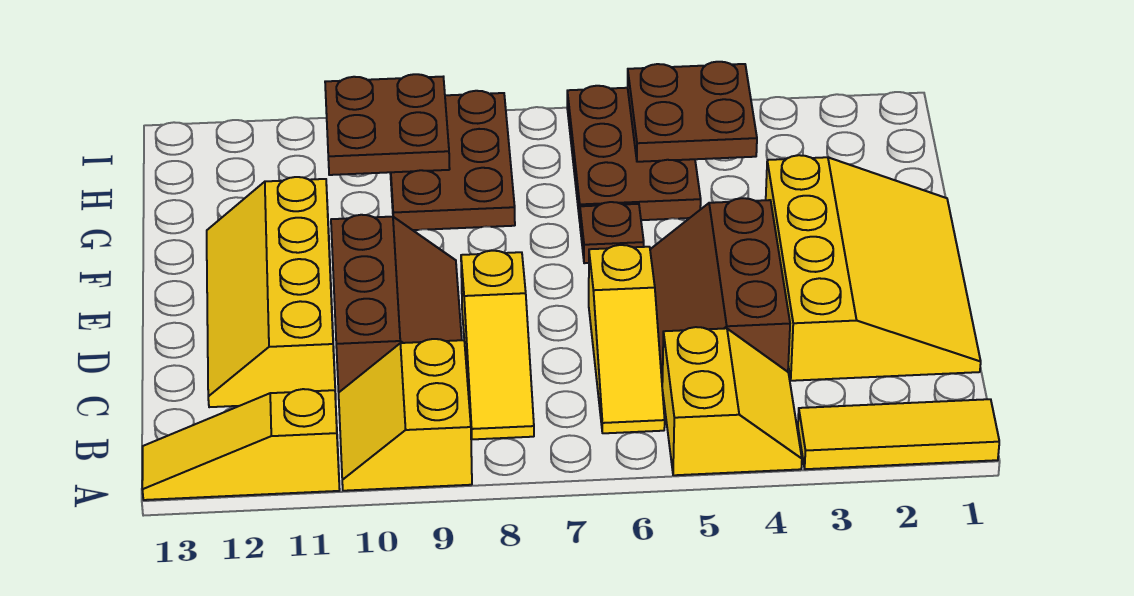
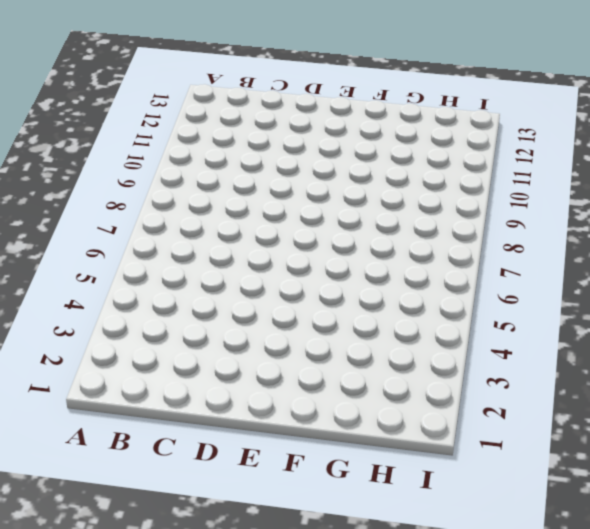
none -> yellow tile A1:A3 level 1
none -> yellow slope A4:B5 level 1 top 5
none -> yellow slope A9:B10 level 1 top 9

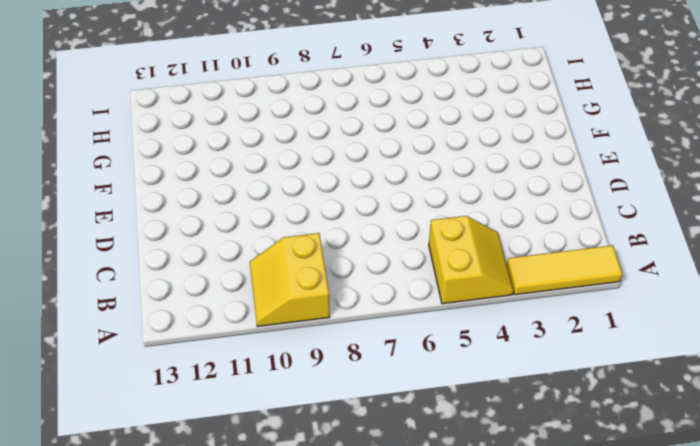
none -> yellow slope A11:A13 level 1 top 11
none -> yellow slope B6:D6 level 1 top D
none -> yellow slope B8:D8 level 1 top D

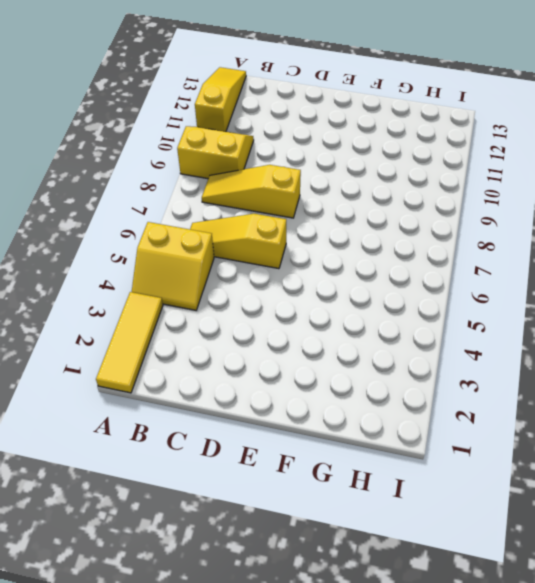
none -> yellow slope C1:F3 level 1 top 3
none -> brown slope C4:E5 level 1 top 4
none -> brown slope C9:E10 level 1 top 10

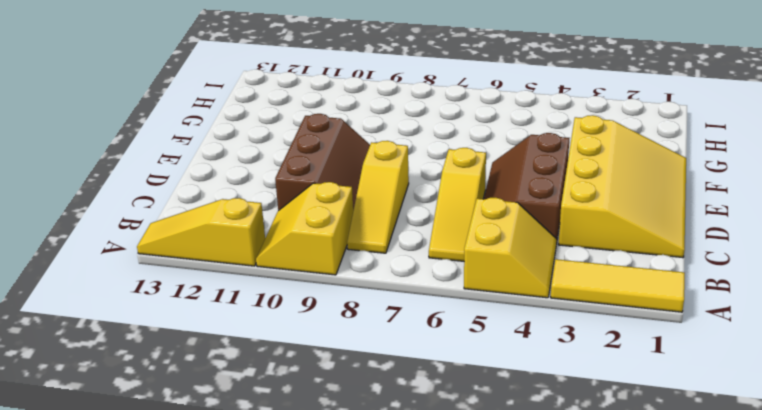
none -> yellow slope C11:F12 level 1 top 11
none -> brown plate F6 level 1
none -> brown plate G5:I6 level 1

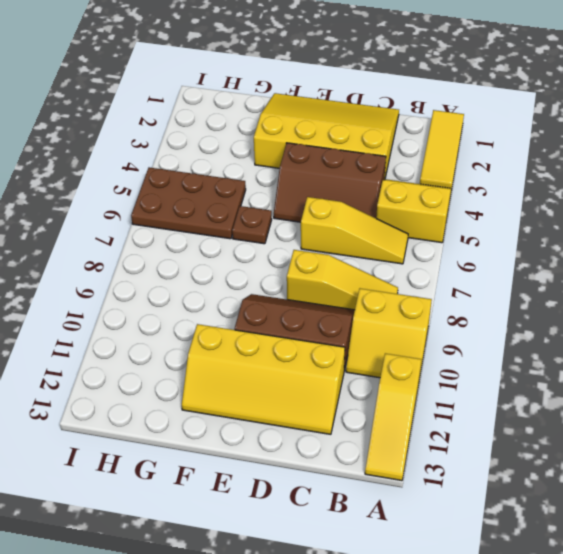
none -> brown plate G8:I9 level 1
none -> brown plate H4:I5 level 2
none -> brown plate H9:I10 level 2

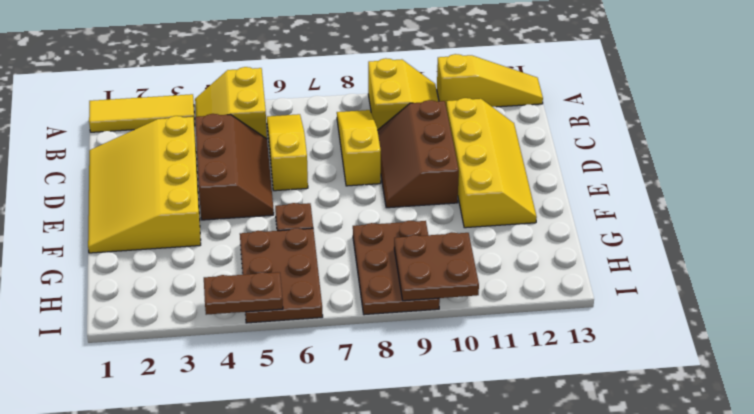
brown plate I4:I5 level 2 -> brown plate H4:I5 level 2

